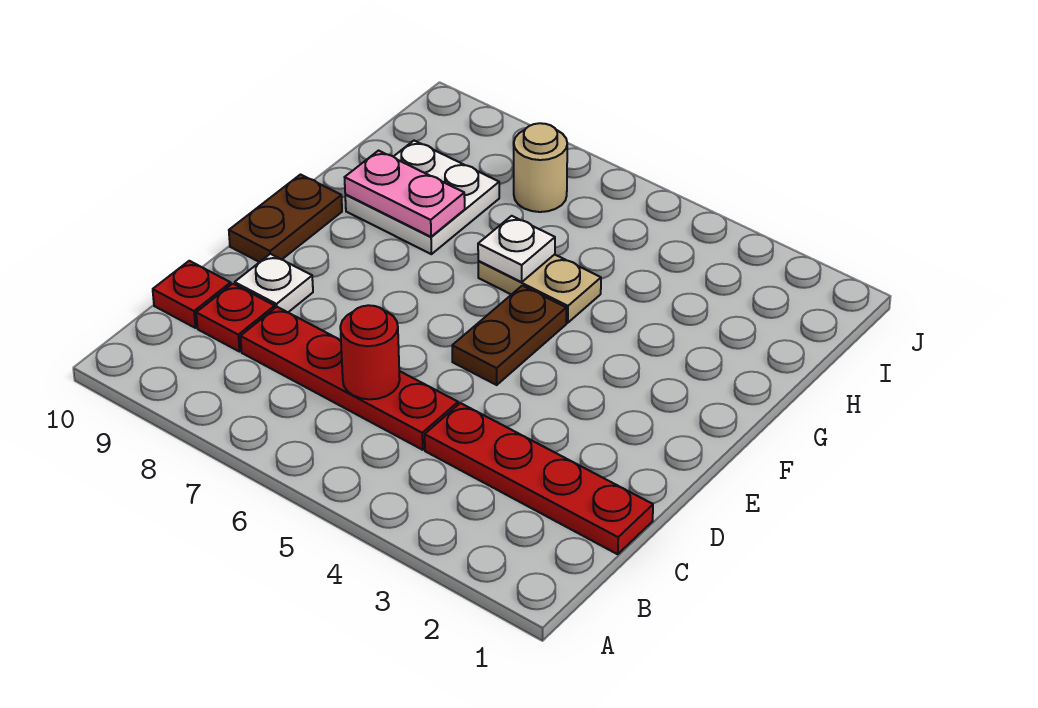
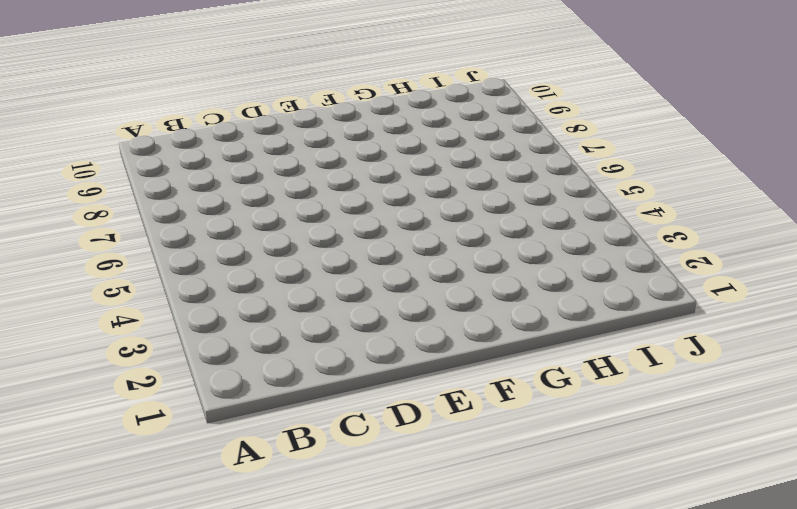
none -> red plate C1:C4 level 1
none -> red plate C5:C8 level 1
none -> red plate C9 level 1

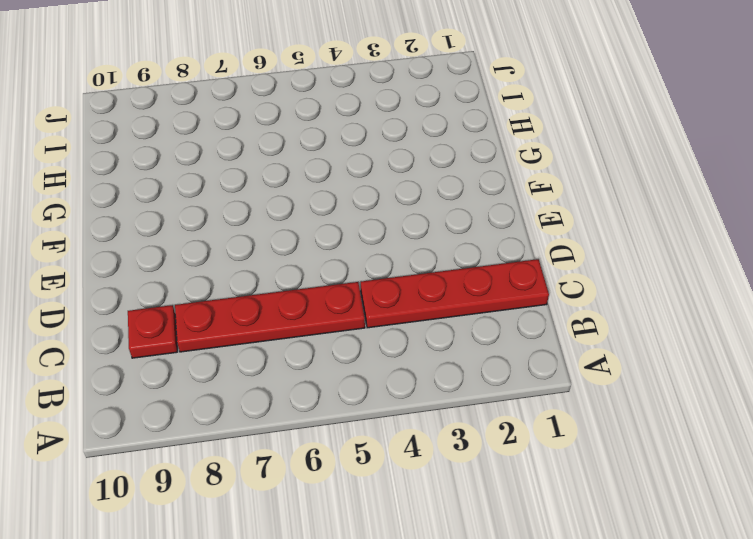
none -> red plate C10 level 1
none -> white plate D9 level 1
none -> brown plate E5:F5 level 1

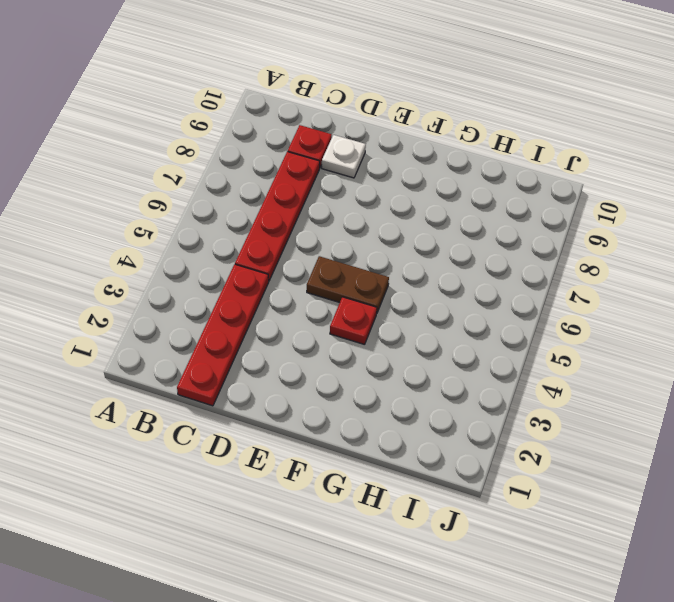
red plate F4 level 1 -> red plate C10 level 1
none -> brown plate E10:F10 level 1
none -> tan plate G5:G6 level 1
none -> white plate G8:H9 level 1

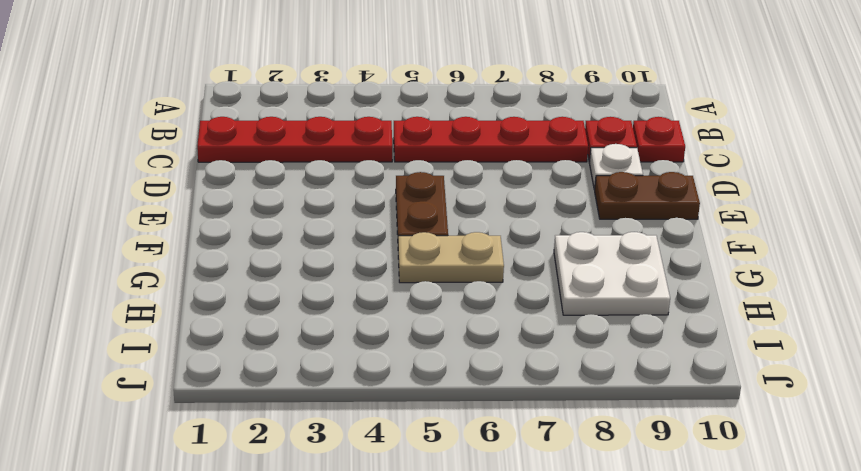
brown plate E9:E10 level 1 -> brown plate E10:F10 level 1
none -> tan round brick I7 level 1
none -> red round brick C6 level 2
none -> white plate G6 level 2

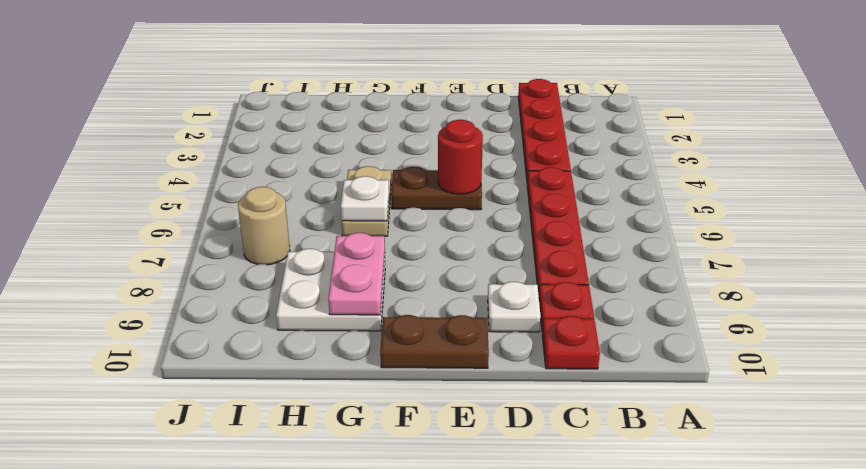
red round brick E5 level 2 -> red round brick C6 level 2

